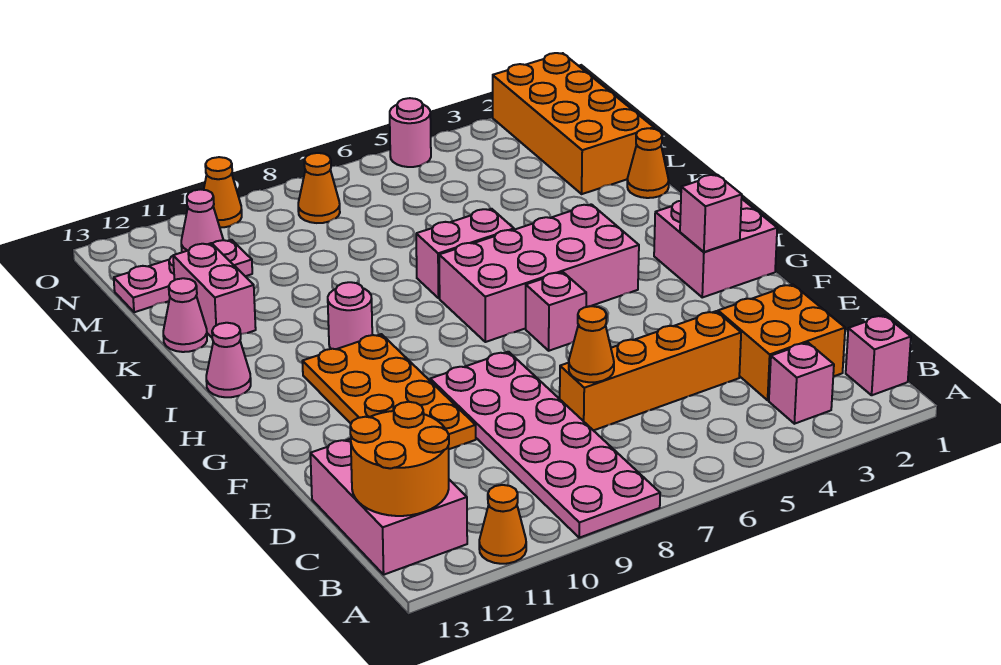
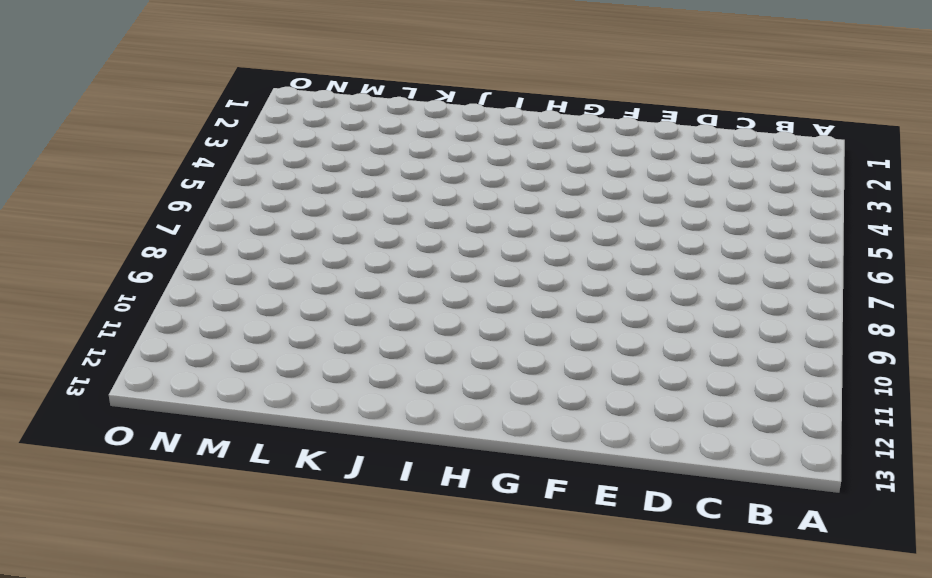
none -> pink plate A8:F9 level 1
none -> orange cone A11 level 1
none -> pink brick B1 level 1

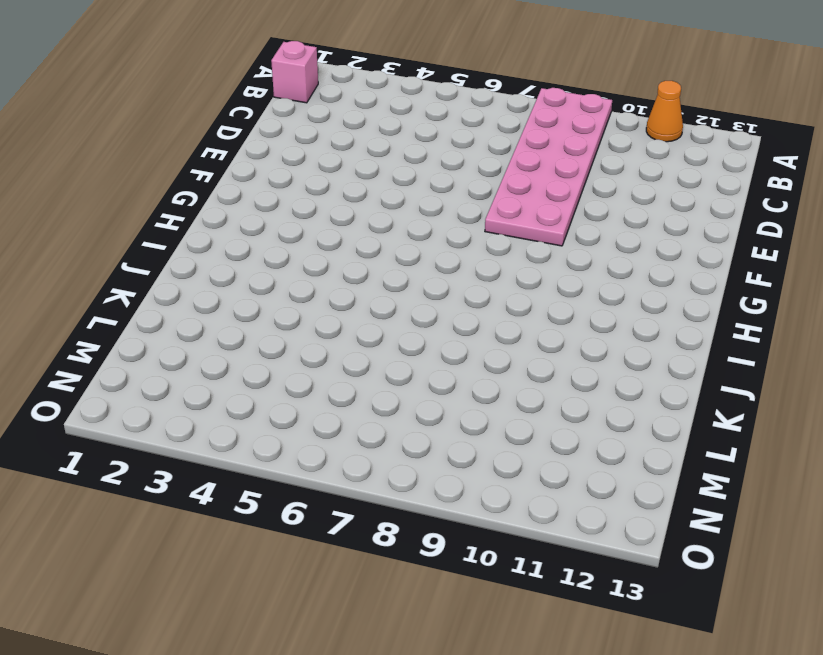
none -> pink brick B3 level 1
none -> pink brick B12:D13 level 1
none -> orange brick C2:D3 level 1

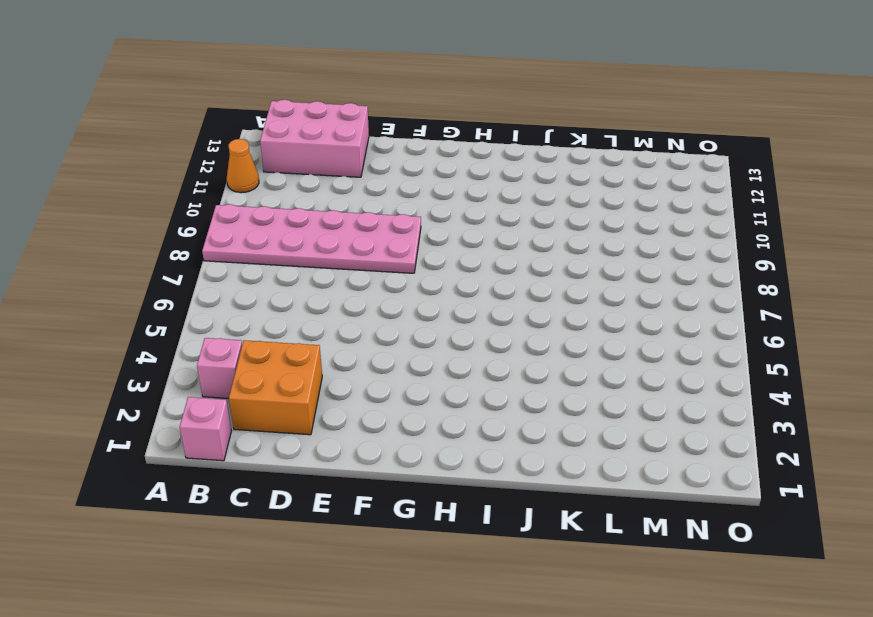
none -> orange brick D4:D7 level 1
none -> orange plate E10:H11 level 1
none -> pink brick G1:H2 level 1

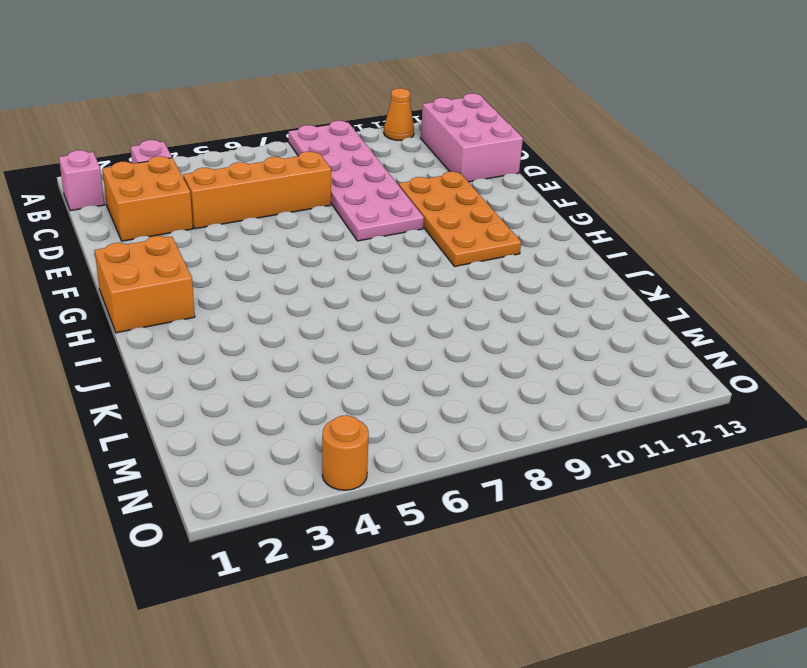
orange brick G1:H2 level 1 -> pink brick G1:H2 level 1
orange round brick O4 level 1 -> none
none -> pink brick G6 level 1
none -> pink brick H4:I7 level 1
none -> pink round brick I10 level 1

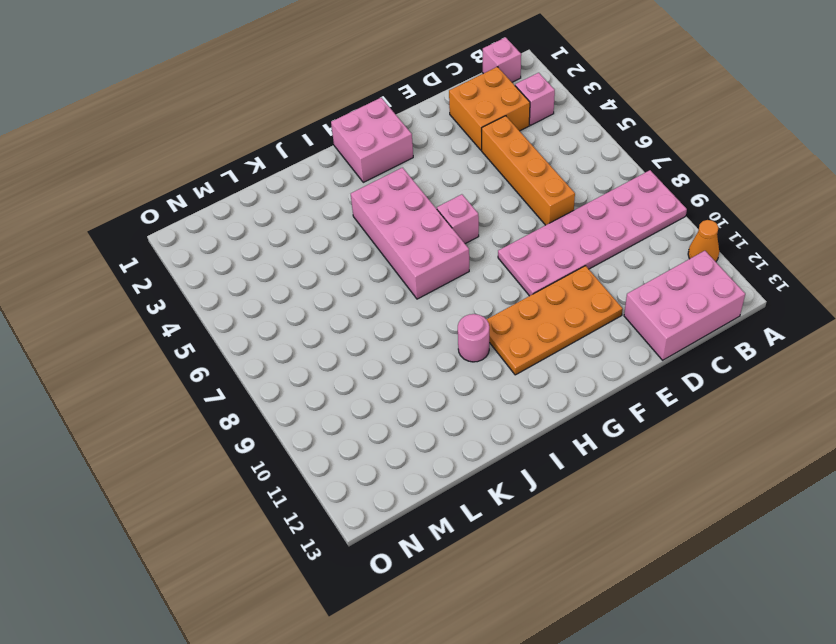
none -> pink cone I13 level 1
none -> pink brick J6:J7 level 1
none -> orange cone K1 level 1

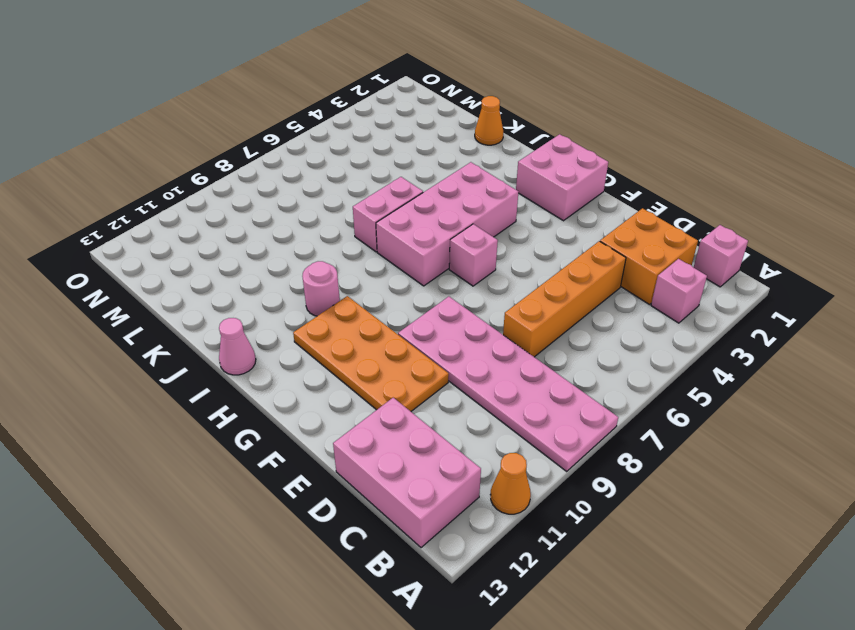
none -> pink brick K12:L12 level 1
none -> pink cone K13 level 1
none -> orange brick L1:O2 level 1

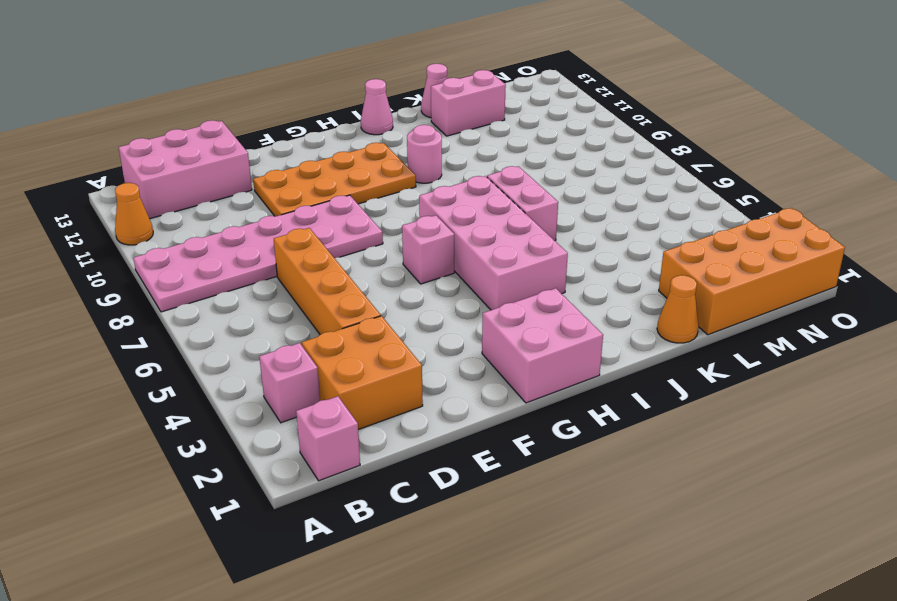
none -> pink plate M11:M13 level 1
none -> orange cone N8 level 1
none -> pink cone N11 level 1

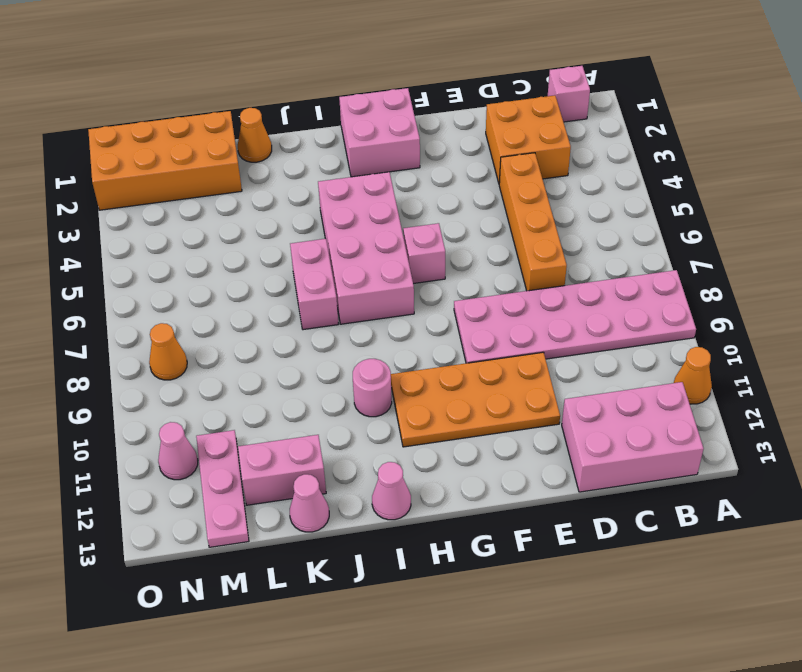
none -> pink brick B3 level 1
none -> pink round brick O5 level 1
none -> orange cone O10 level 1

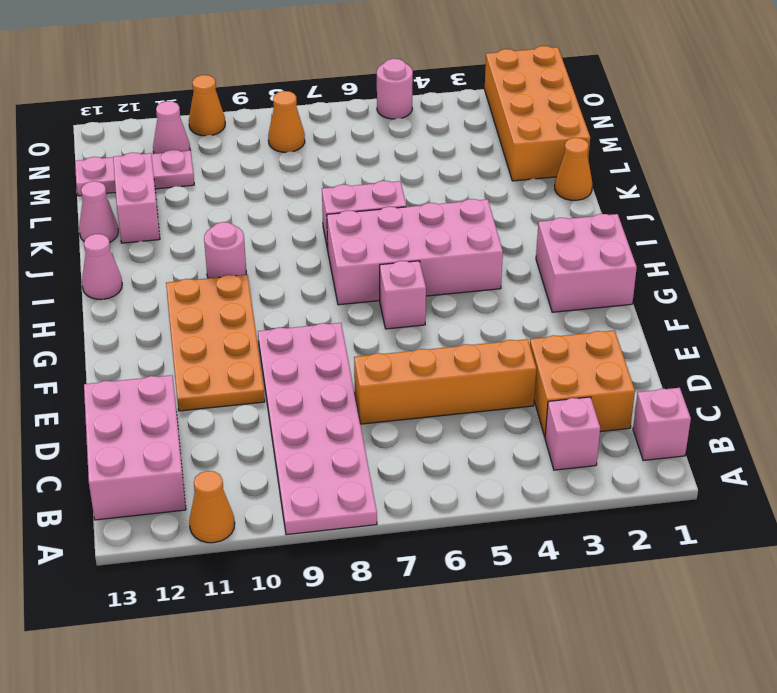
none -> orange round brick B12:C13 level 2
none -> orange cone D7 level 2
none -> pink brick G2 level 2

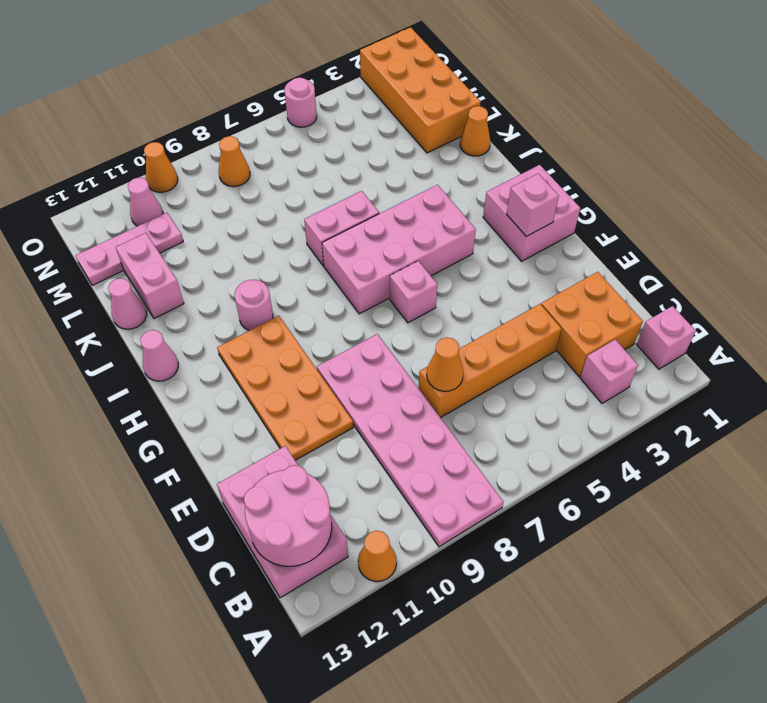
pink round brick B12:C13 level 2 -> orange round brick B12:C13 level 2

